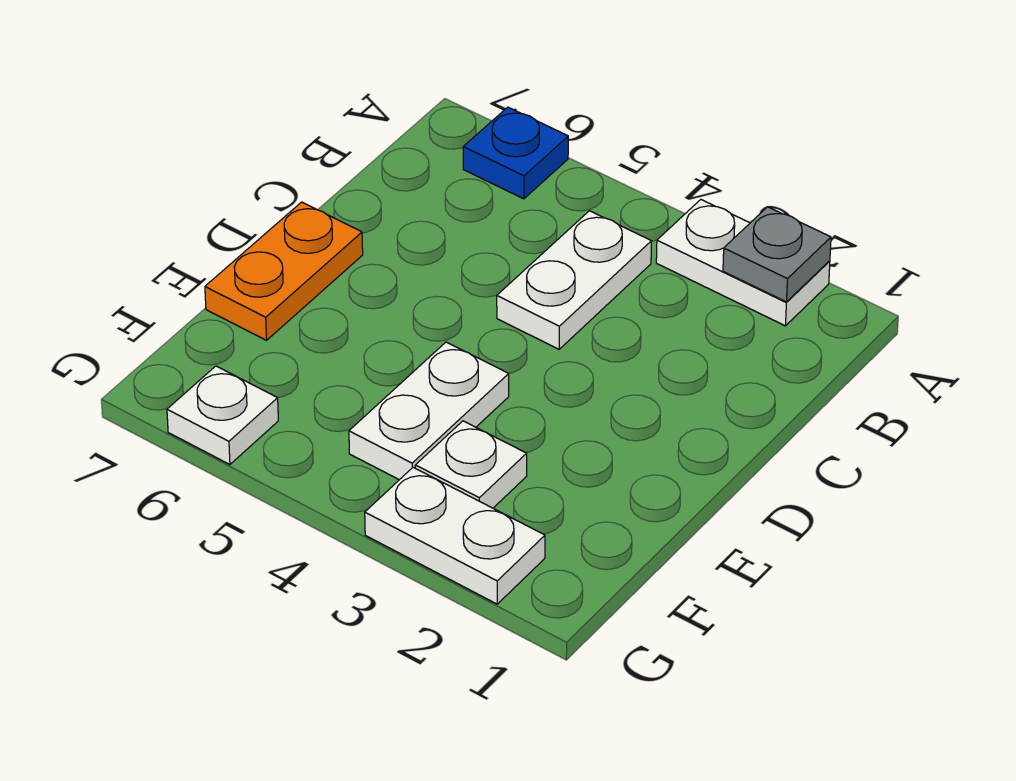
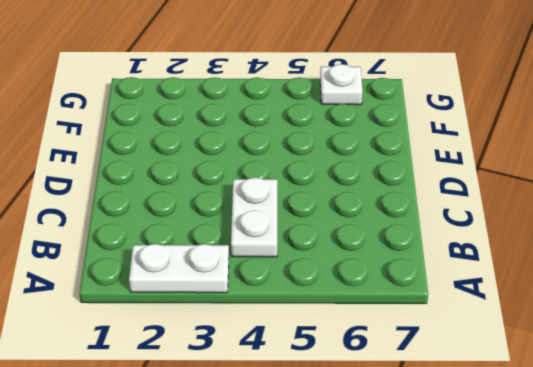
none -> blue plate A6 level 1
none -> orange plate D7:E7 level 1

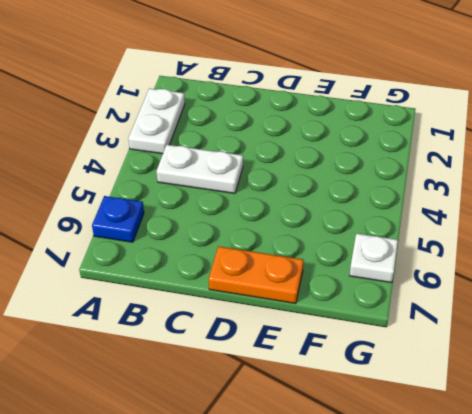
none -> white plate E4:F4 level 1
none -> white plate F3 level 1

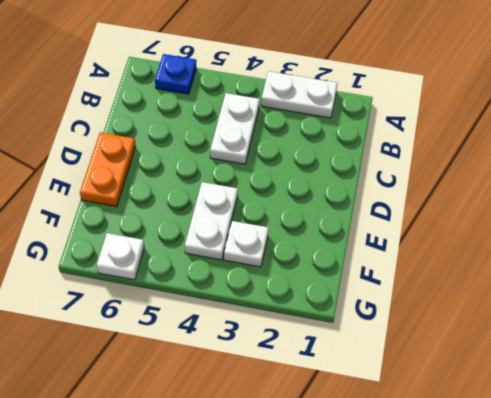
none -> white plate G2:G3 level 1
none -> grey plate A2 level 2

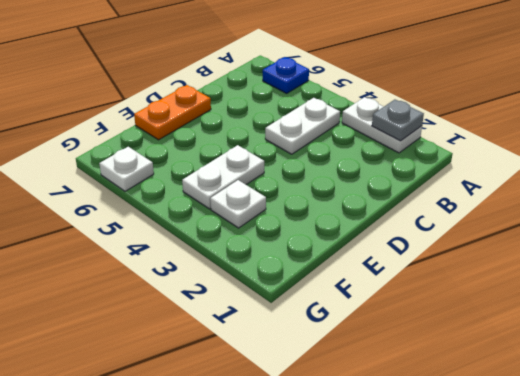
none -> white plate G2:G3 level 1

